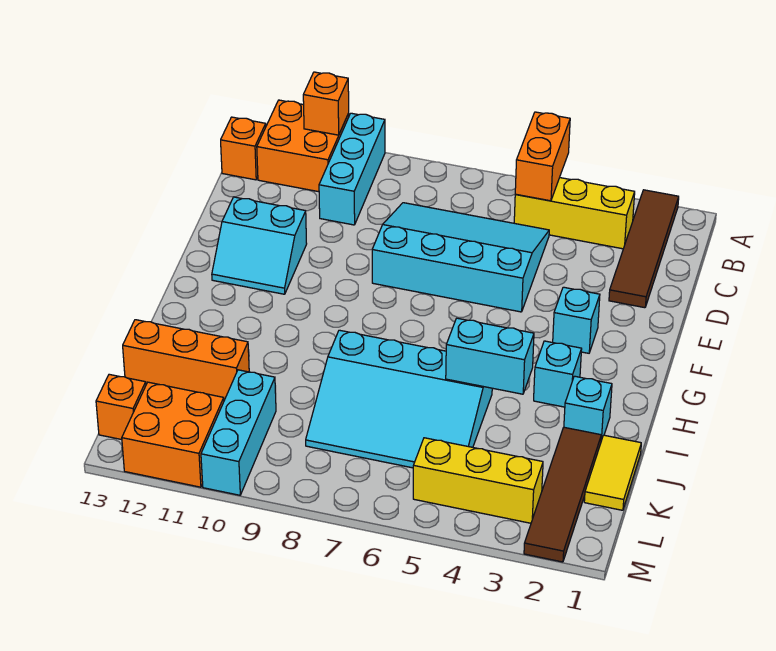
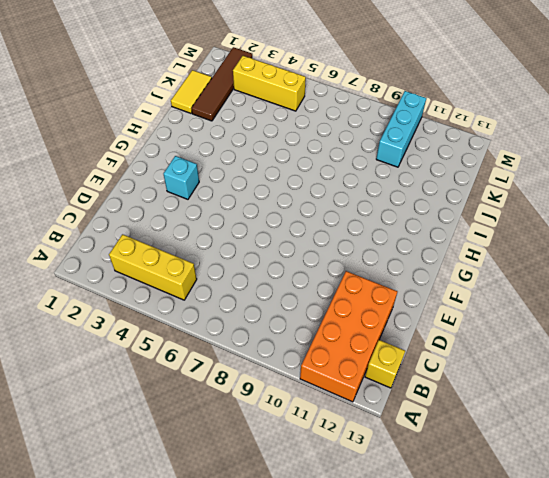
orange brick A11:D12 level 1 -> orange brick A11:B12 level 1
yellow brick B13 level 1 -> orange brick B13 level 1
none -> brown tile A2:D2 level 1
none -> cyan brick A10:C10 level 1
none -> cyan slope C5:E8 level 1 top E

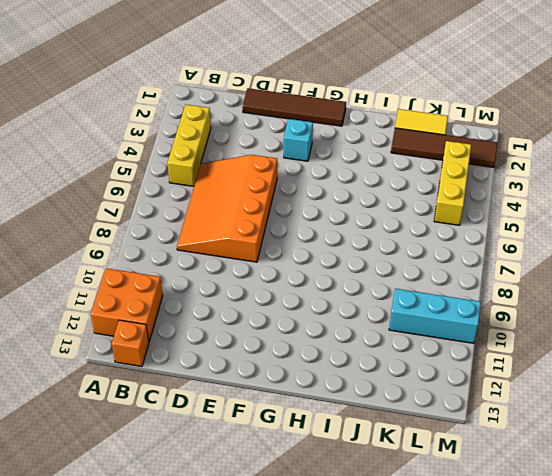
orange slope C5:E8 level 1 top E -> cyan slope C5:E8 level 1 top E
brown tile D1:G1 level 1 -> brown tile A2:D2 level 1
none -> cyan brick A10:C10 level 1
none -> cyan slope E11:F12 level 1 top E
none -> cyan brick H3 level 1

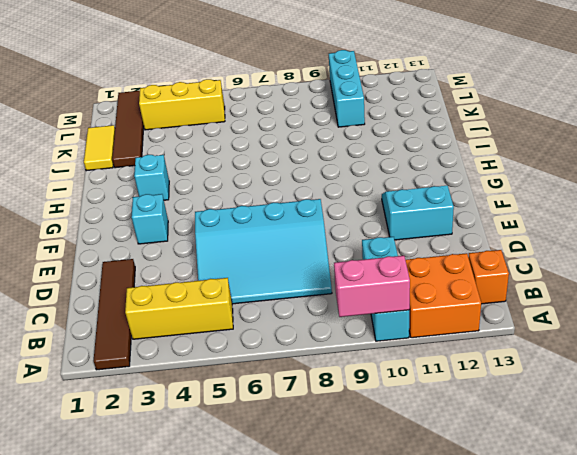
pink brick A9:A10 level 2 -> none
none -> cyan brick I2 level 1
none -> cyan slope I5:K8 level 1 top I
none -> orange brick J11:J13 level 1

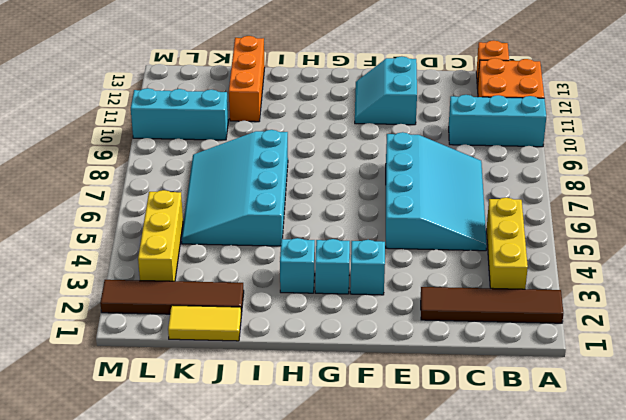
cyan brick G3 level 1 -> cyan brick I2 level 1
none -> orange brick L11:M12 level 1
none -> orange brick L13 level 1
none -> orange brick A5:B5 level 2

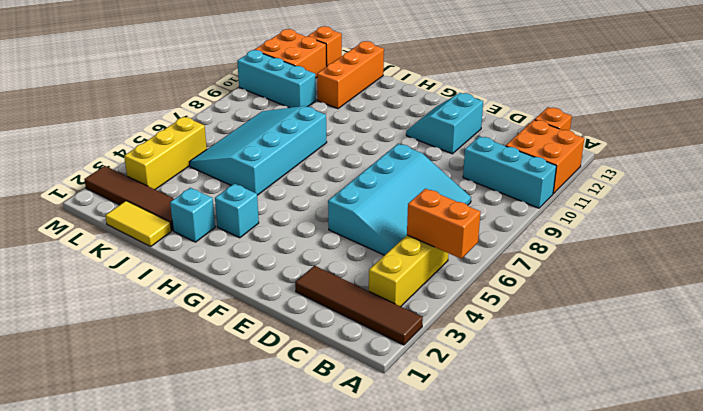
none -> cyan brick F3 level 1
none -> orange brick A11 level 2
none -> cyan brick I4:I5 level 2

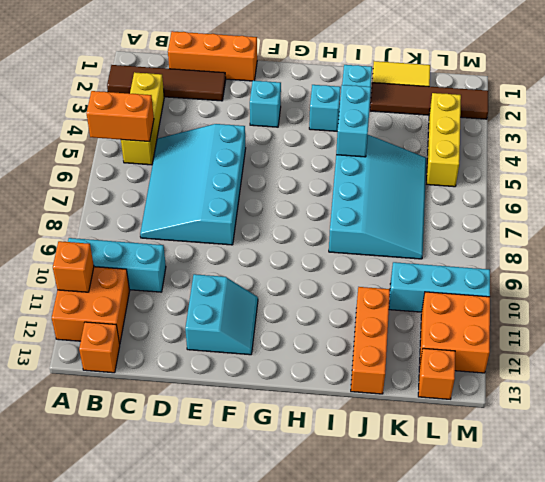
orange brick C1:E1 level 1 -> none

